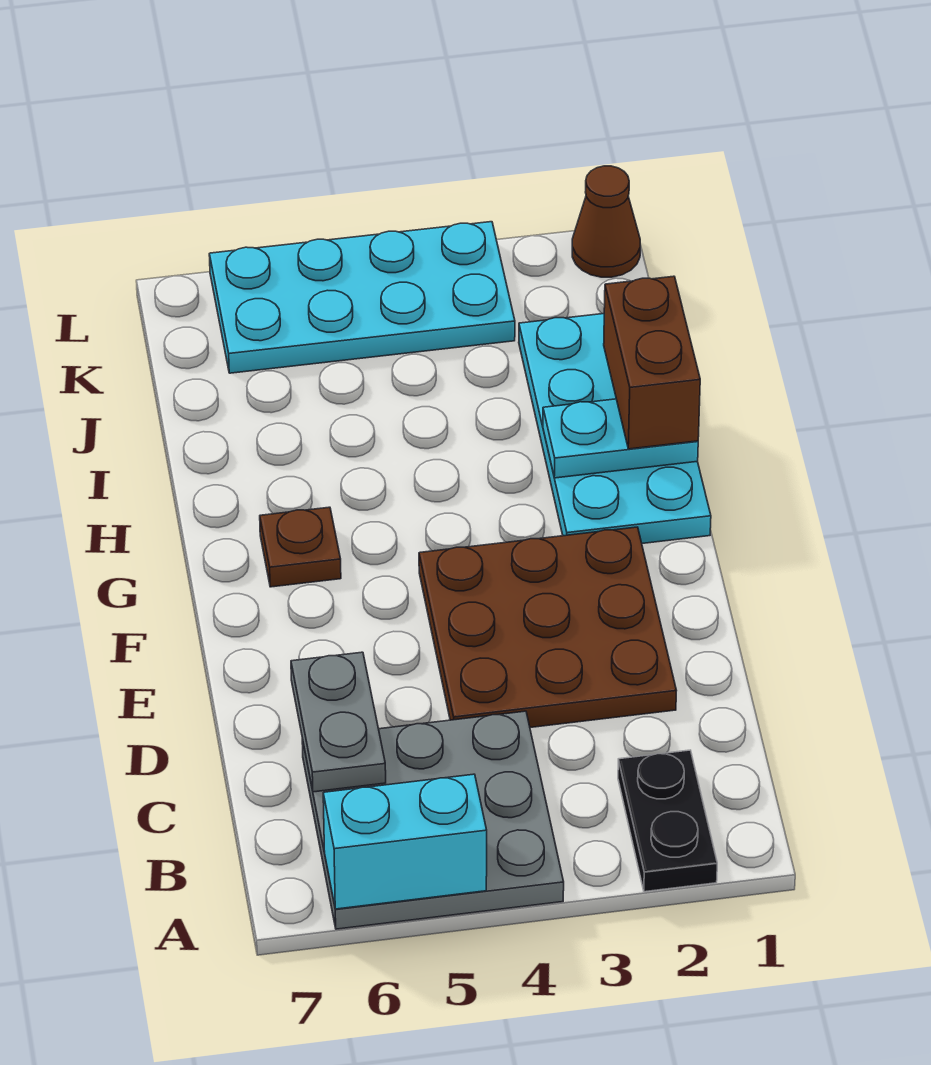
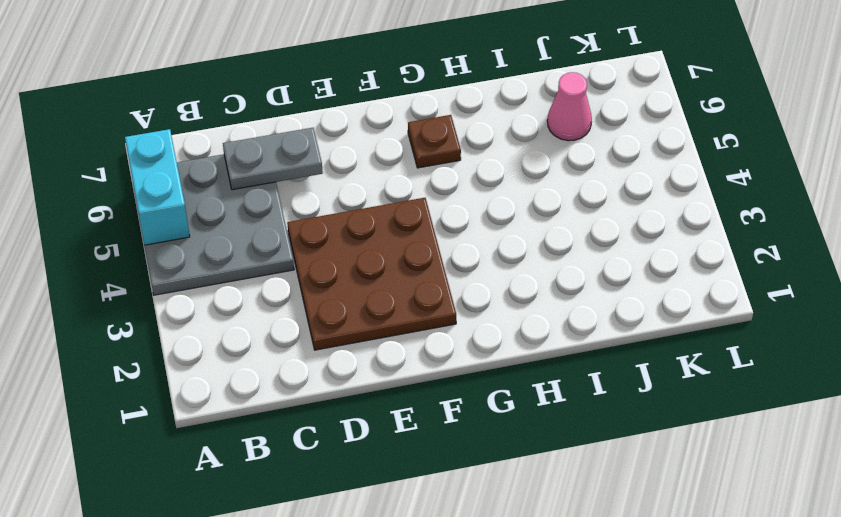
pink cone J6 level 1 -> none
none -> black plate A2:B2 level 1
none -> cyan plate G1:J2 level 1

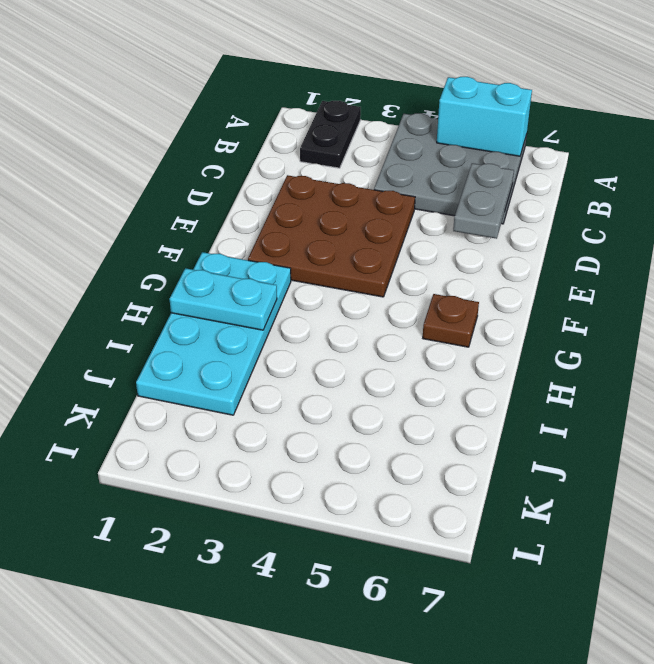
none -> cyan plate K3:L6 level 1
none -> brown cone L1 level 1

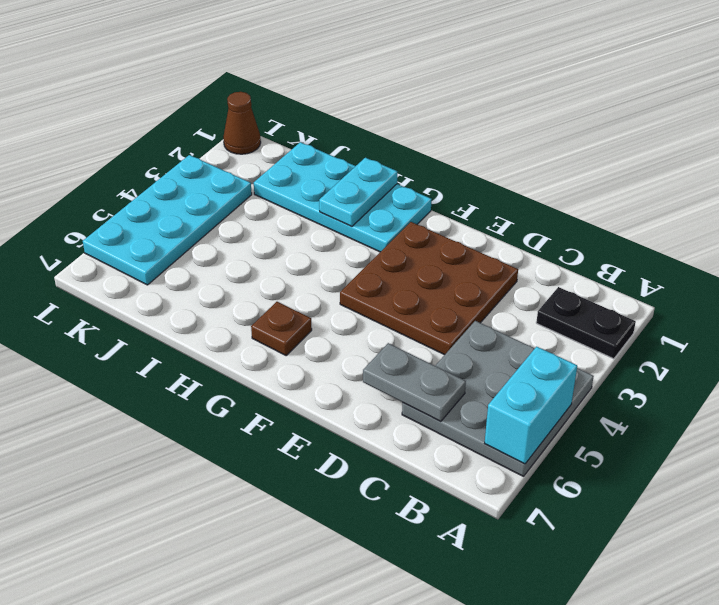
none -> brown brick H1:I1 level 3

